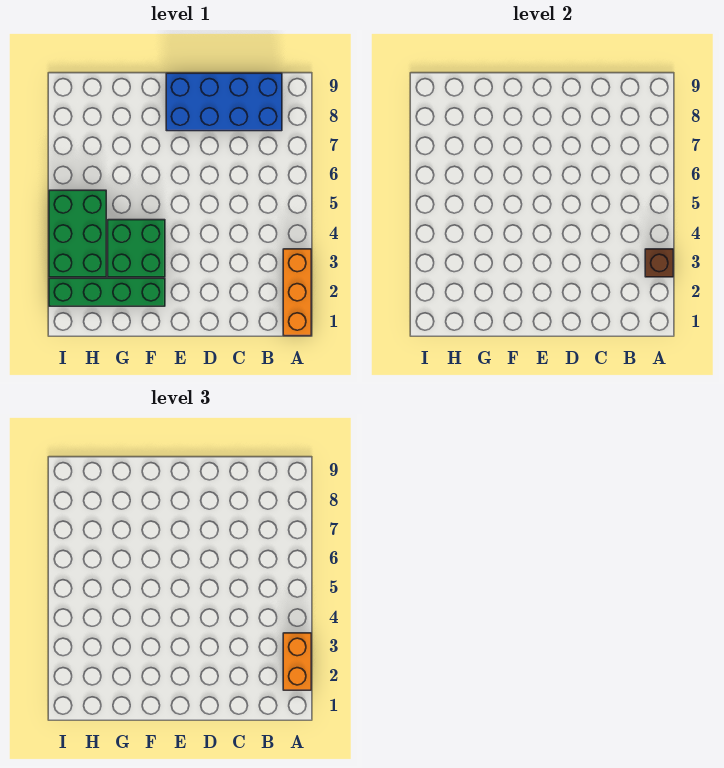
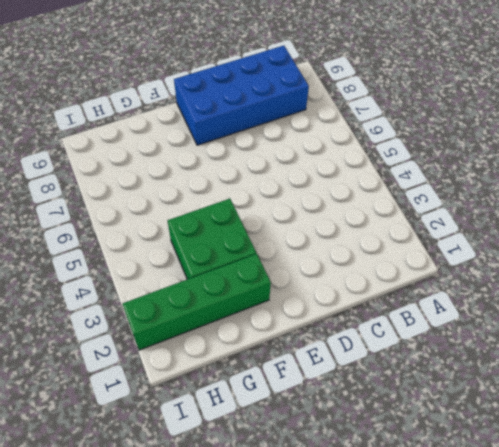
none -> orange brick A1:A3 level 1
none -> green brick H3:I5 level 1

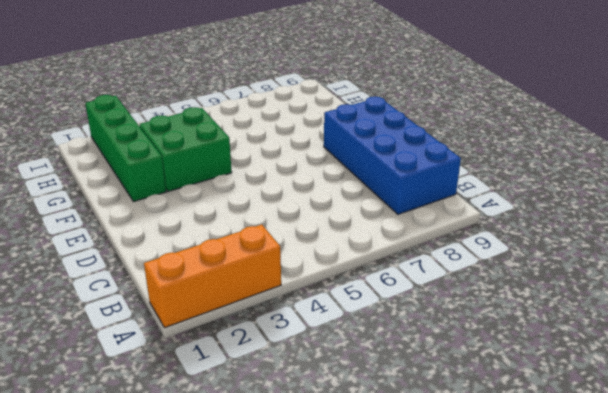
none -> green brick H3:I5 level 1
none -> brown brick A3 level 2

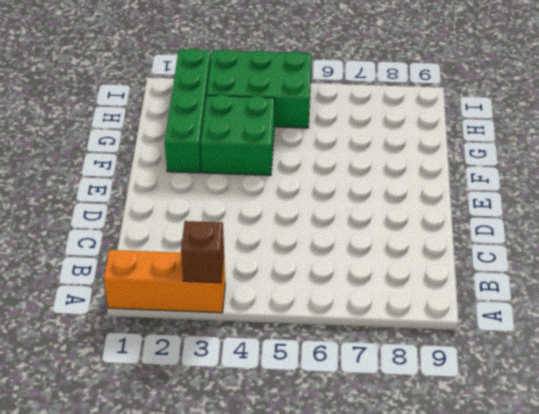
none -> blue brick B8:E9 level 1
none -> orange brick A2:A3 level 3

